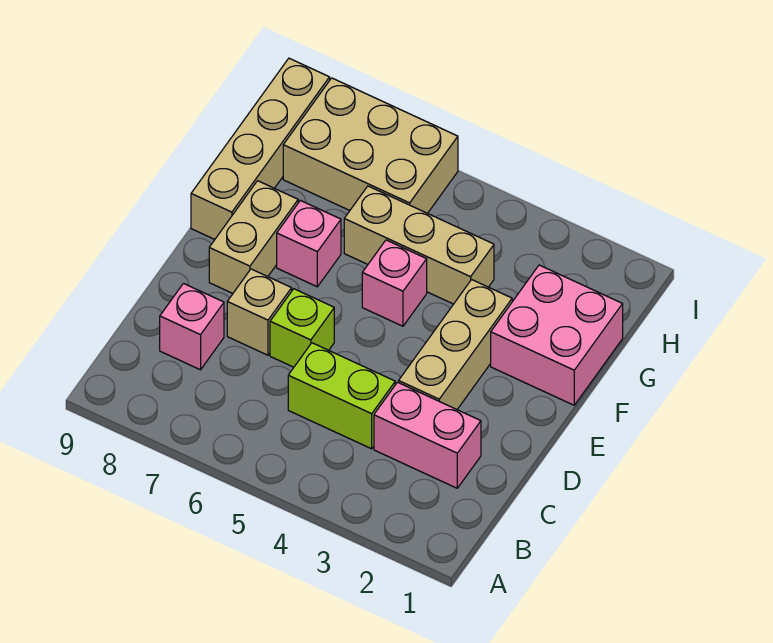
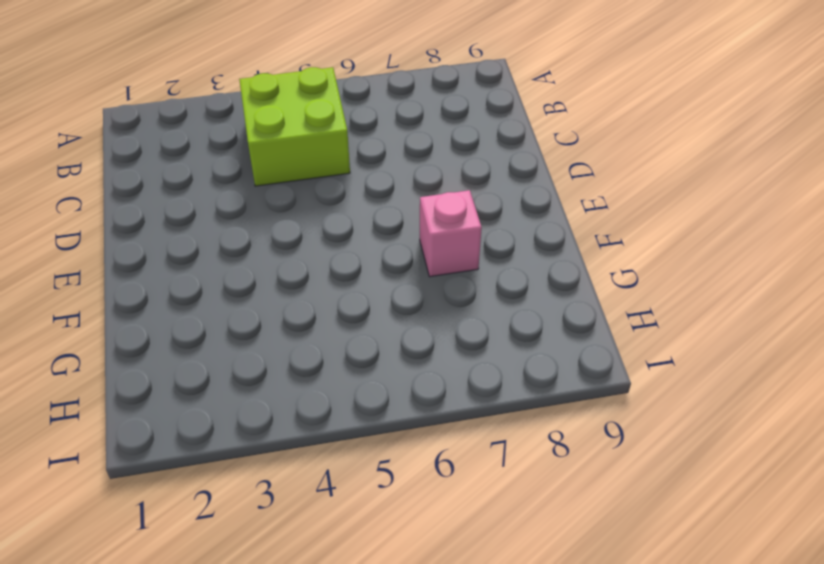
lime brick B4:C5 level 1 -> lime brick C4:C5 level 1
none -> pink brick C2:C3 level 1
none -> pink brick C8 level 1
none -> tan brick D3:F3 level 1

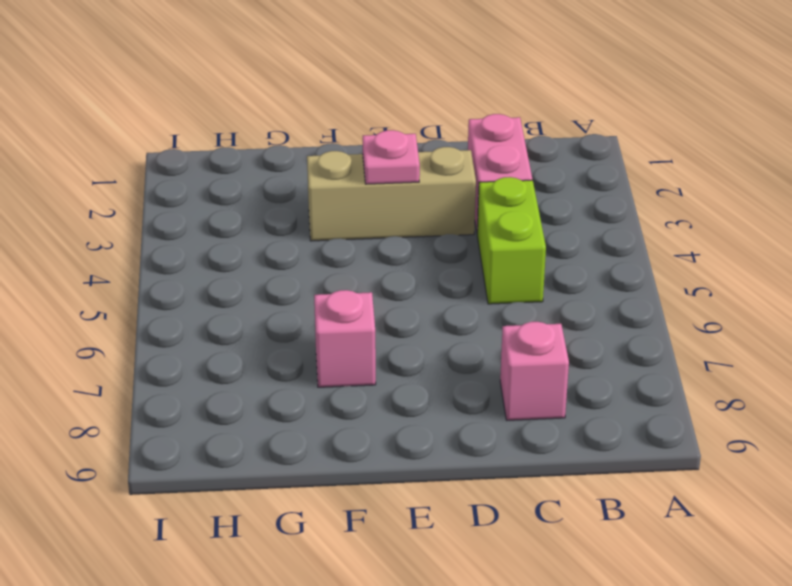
pink plate E3 level 2 -> none
none -> lime brick D6 level 1
none -> tan brick D7 level 1
none -> tan brick E8:F8 level 1

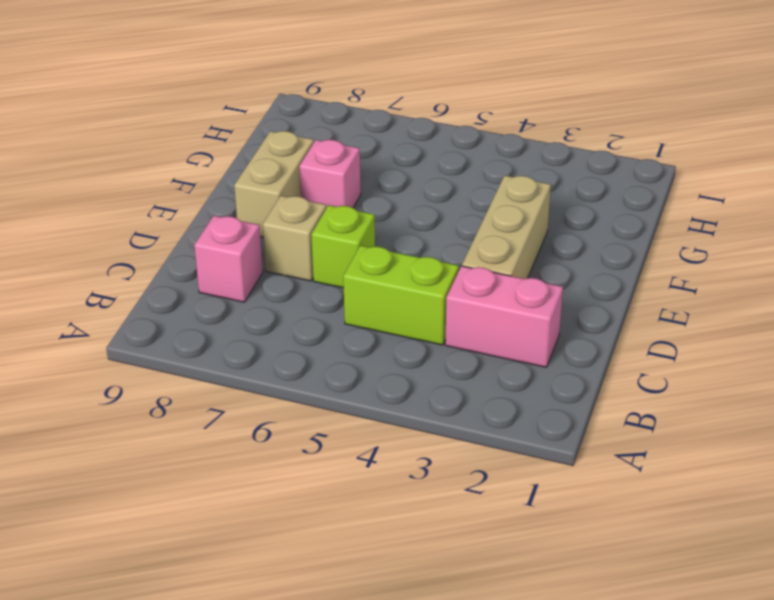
none -> pink brick F1:G2 level 1
none -> pink brick F5 level 1
none -> tan brick F9:I9 level 1

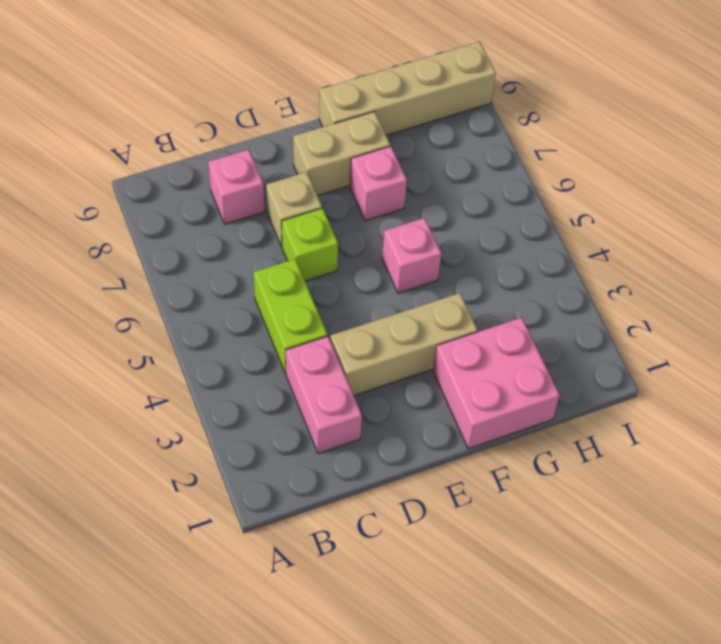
none -> tan brick G4:G6 level 1
none -> tan brick H6:I8 level 1

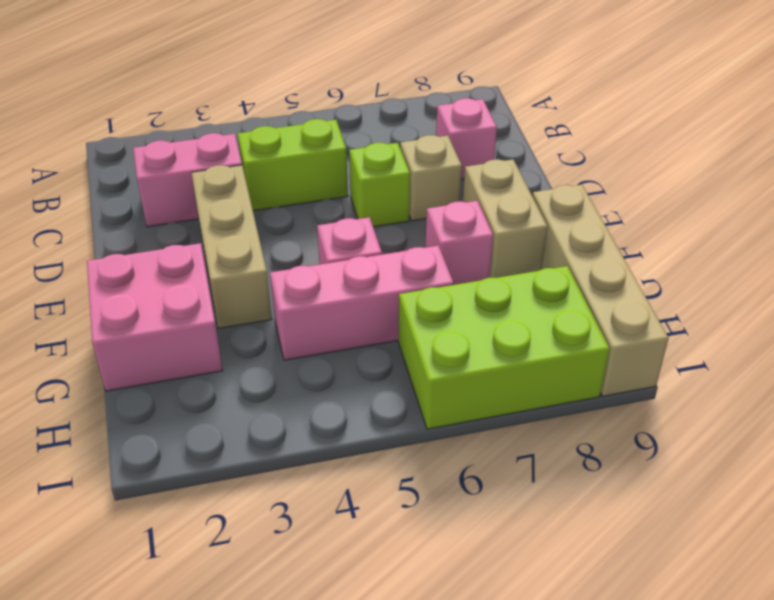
pink brick G4:G6 level 1 -> tan brick G4:G6 level 1
lime brick H6:I8 level 1 -> tan brick H6:I8 level 1

